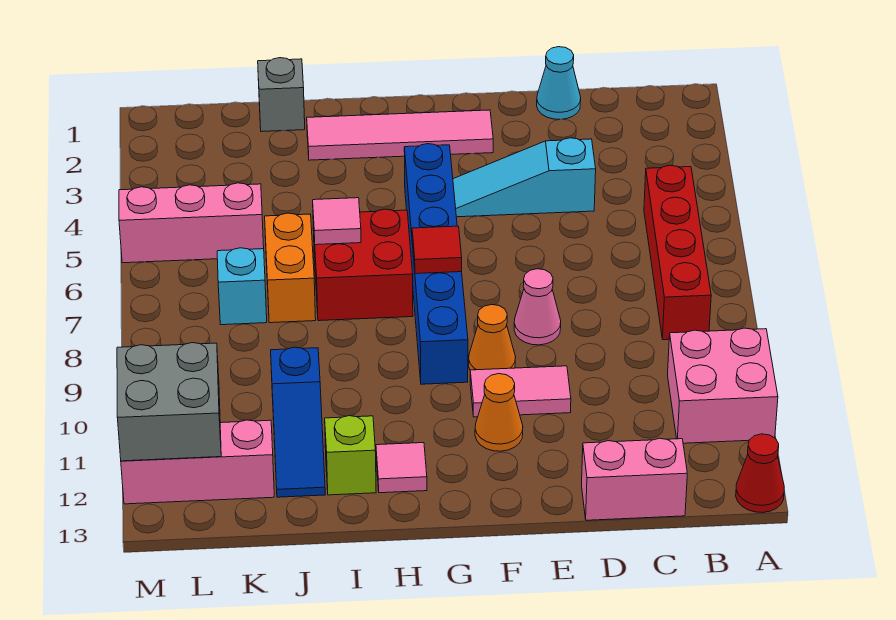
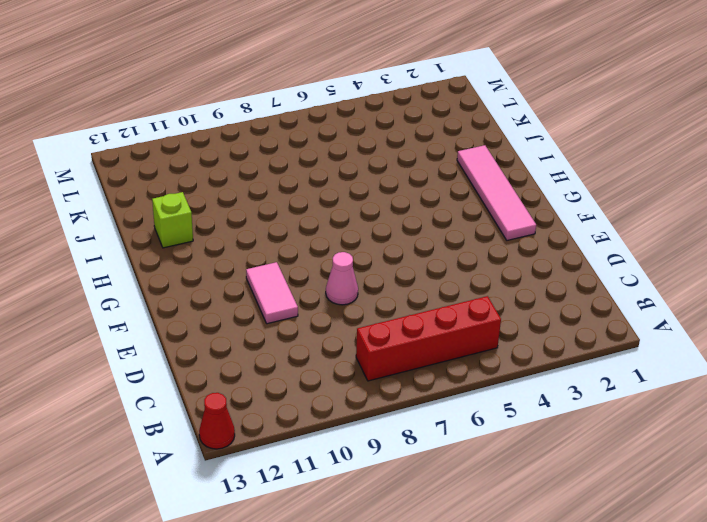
none -> pink brick A10:B11 level 1
none -> pink brick C13:D13 level 1
none -> cyan cone D1 level 1

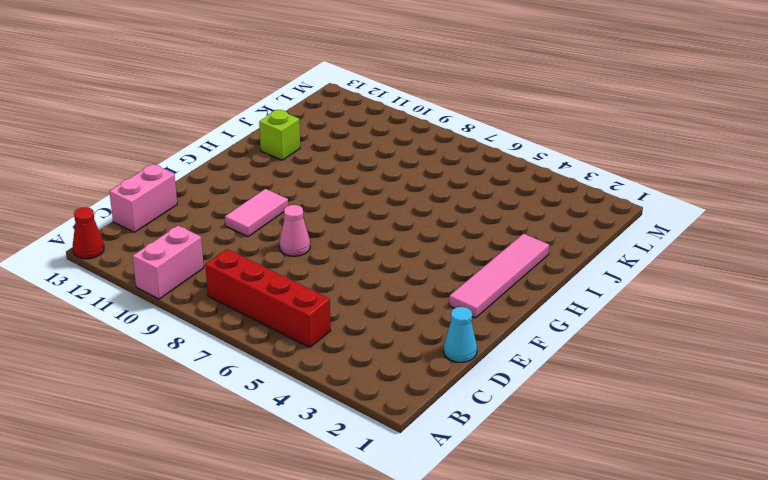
pink brick A10:B10 level 1 -> pink brick A10:B11 level 1
none -> cyan slope D4:F4 level 1 top D
none -> orange cone F9 level 1
none -> orange cone F11 level 1

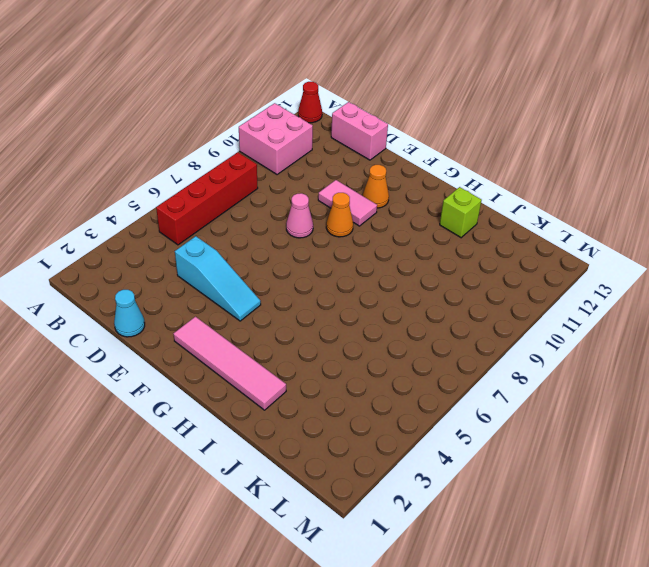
none -> blue brick G4:G9 level 1
none -> red brick H6:I7 level 1
none -> pink tile H12 level 1

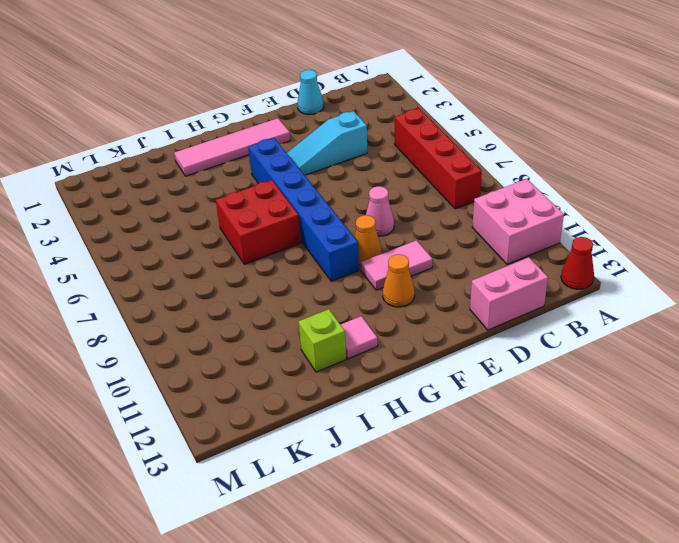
none -> grey brick J1 level 1
none -> orange brick J6:J7 level 1
none -> blue slope J10:J12 level 1 top 10

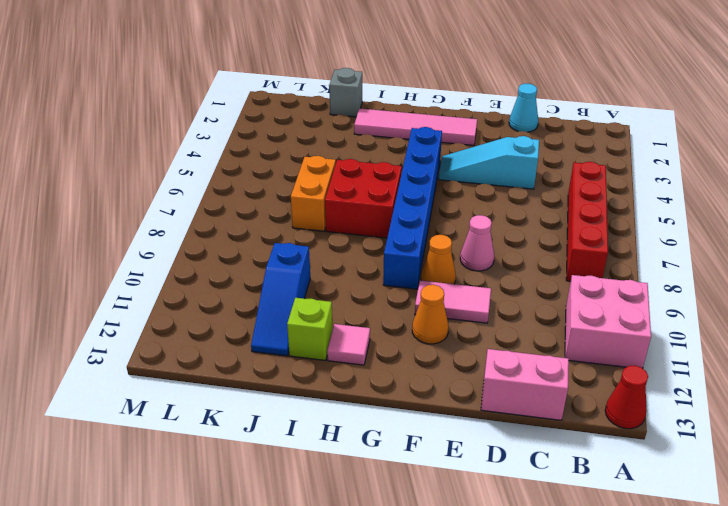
none -> pink brick K5:M5 level 1
none -> cyan brick K7 level 1
none -> pink brick K12:M12 level 1

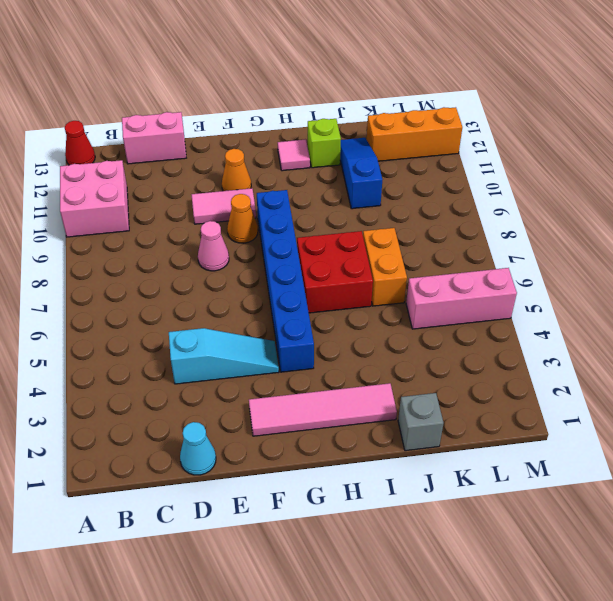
orange brick K12:M12 level 1 -> pink brick K12:M12 level 1
none -> red brick B5:B8 level 1
none -> cyan brick K7 level 1
none -> red tile G7 level 2

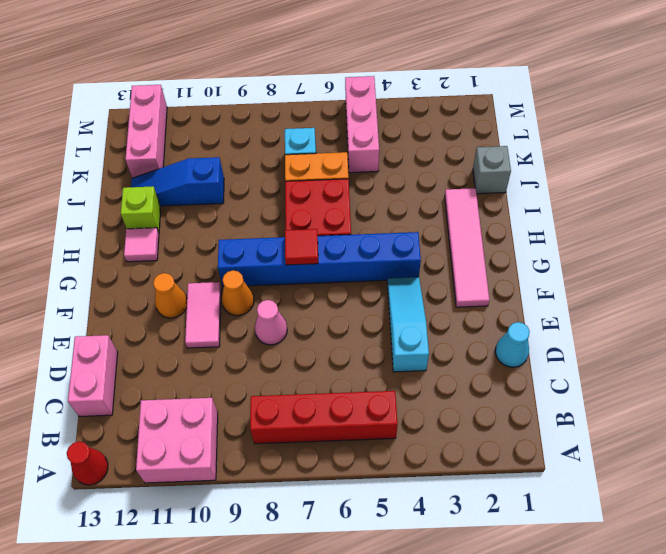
none -> pink tile I6 level 2
none -> grey brick L11:M12 level 2

